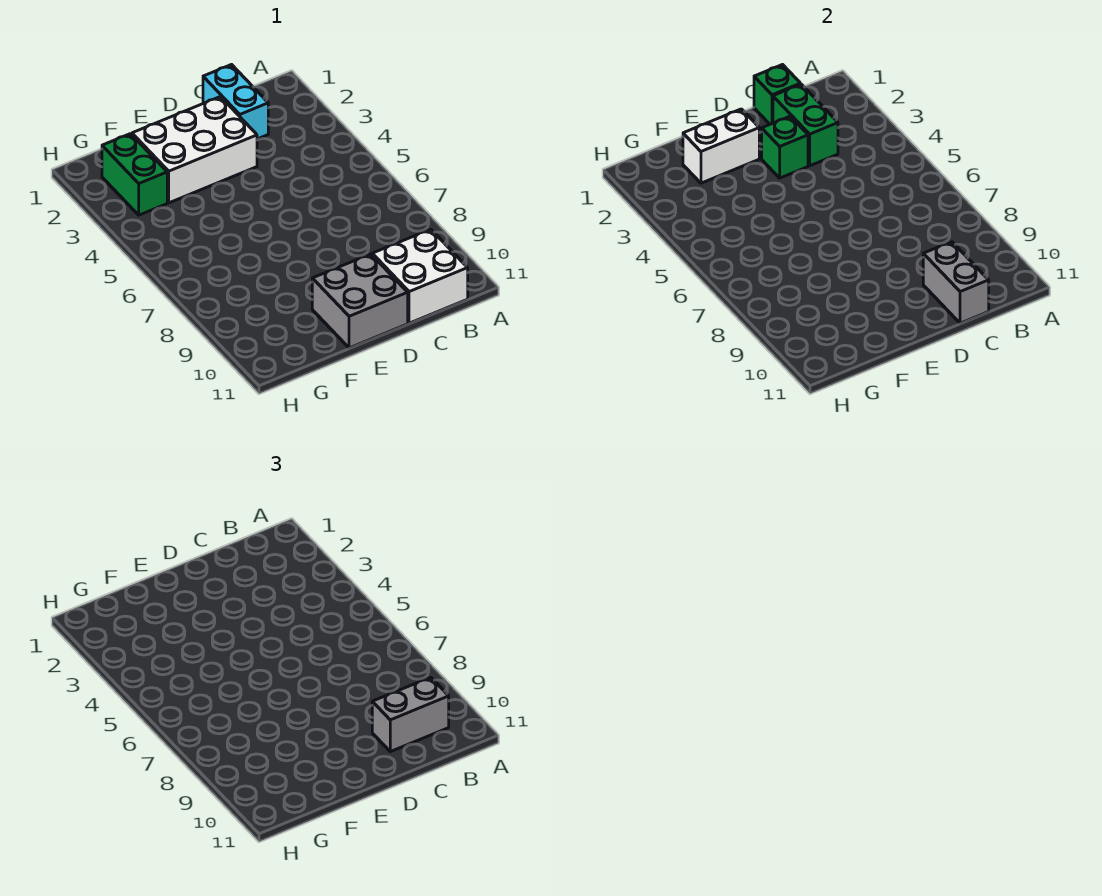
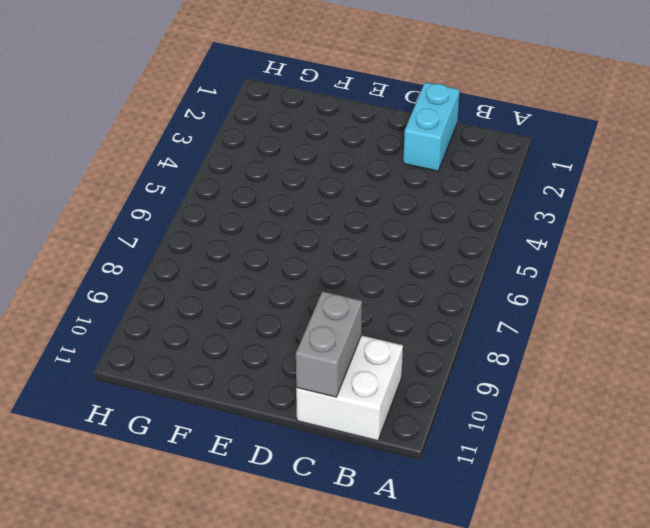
none -> white brick D2:F3 level 1
none -> grey brick D10:E11 level 1

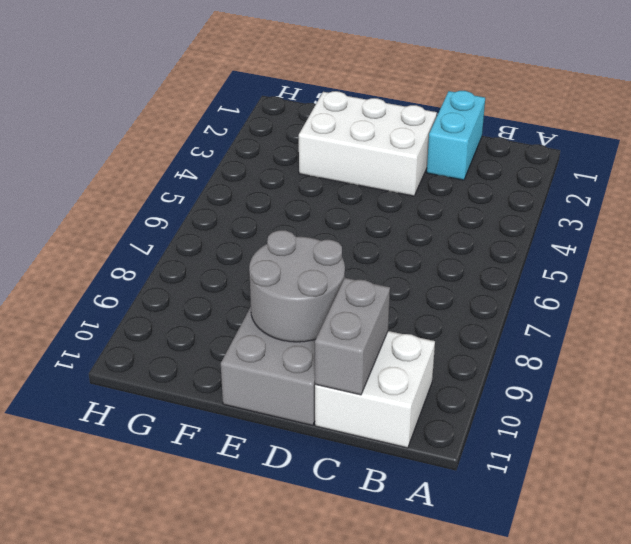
grey round brick D9:E10 level 2 -> none
none -> green brick G2:G3 level 1
none -> green brick C1 level 2

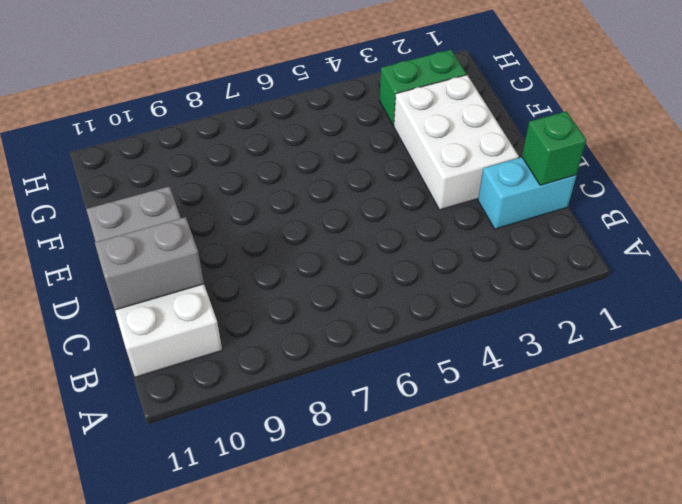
none -> green brick C2:C3 level 2
none -> green brick D3 level 2

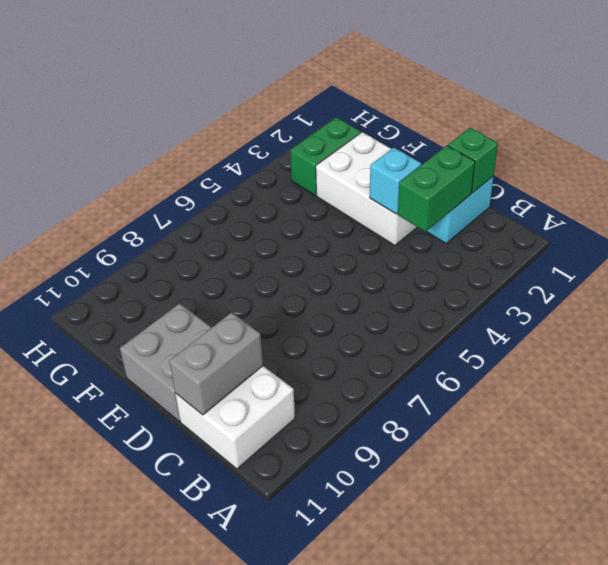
cyan brick D3 level 2 -> green brick D3 level 2
none -> white brick E2:F2 level 2
none -> grey brick B10:C10 level 3

